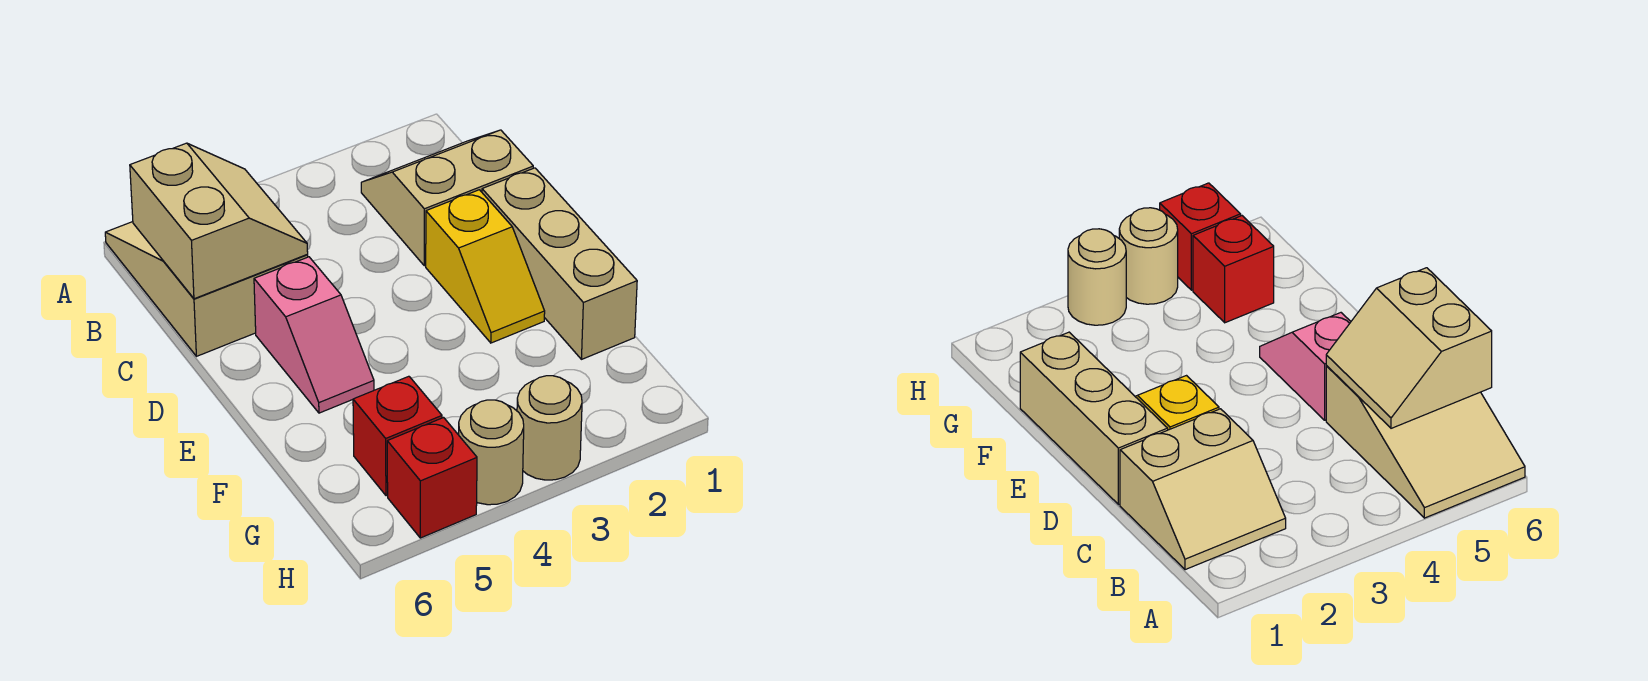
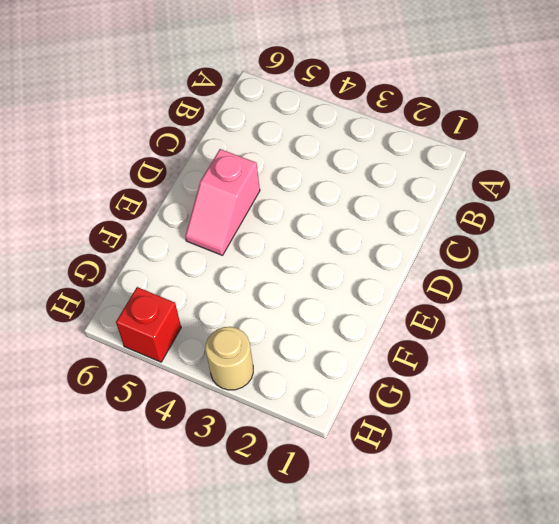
none -> tan slope A5:C6 level 1 top C
none -> tan slope B1:C2 level 1 top C

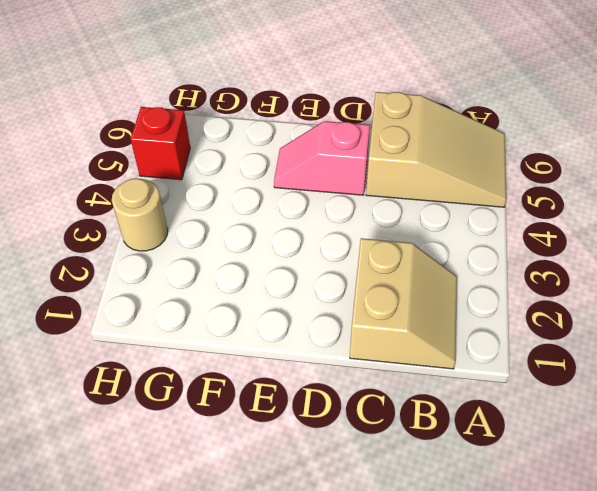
none -> tan brick D1:F1 level 1
none -> yellow slope D2:E2 level 1 top D

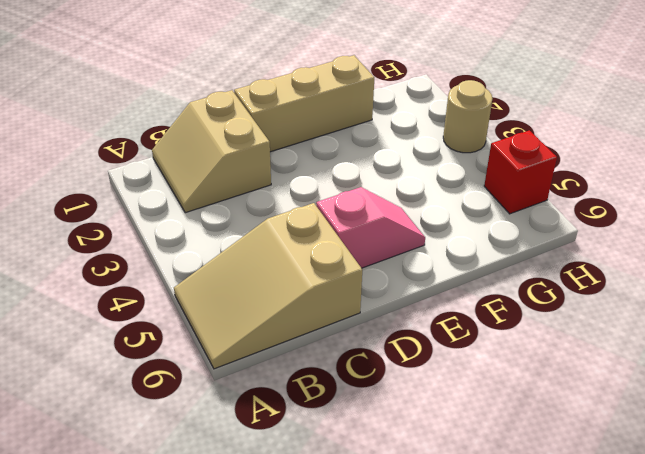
none -> yellow slope D2:E2 level 1 top D
none -> red brick G5 level 1

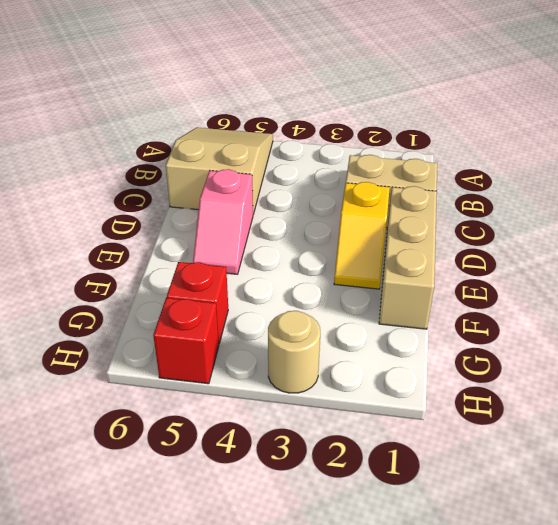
none -> tan round brick H4 level 1
none -> tan slope B5:C6 level 2 top 6

